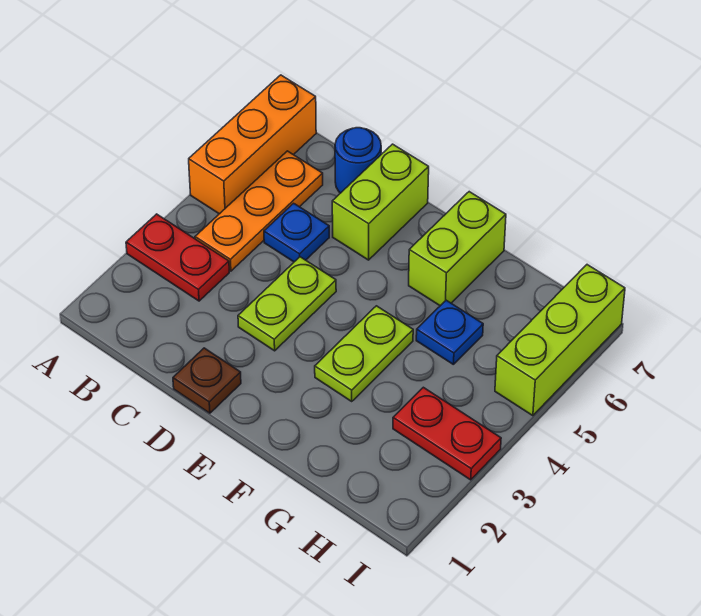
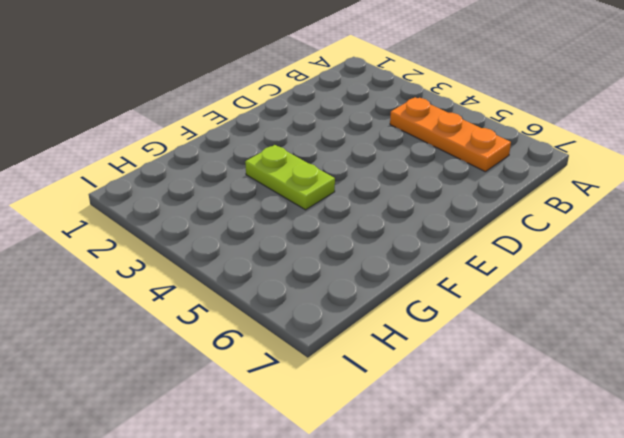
none -> red plate A3:B3 level 1
none -> orange brick A5:A7 level 1
none -> blue plate C5 level 1

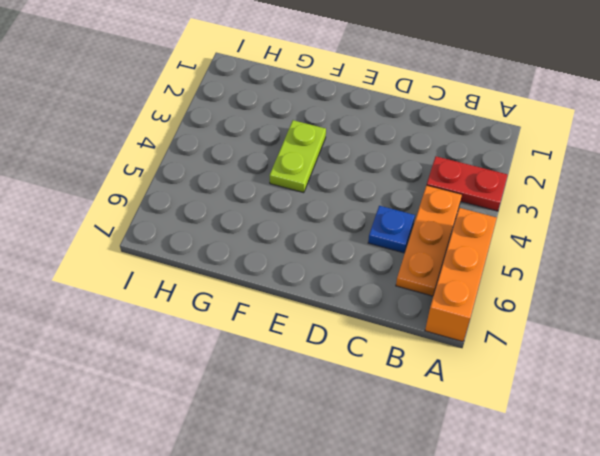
none -> blue round brick C7 level 1
none -> brown plate D1 level 1
none -> lime plate D3:D4 level 1

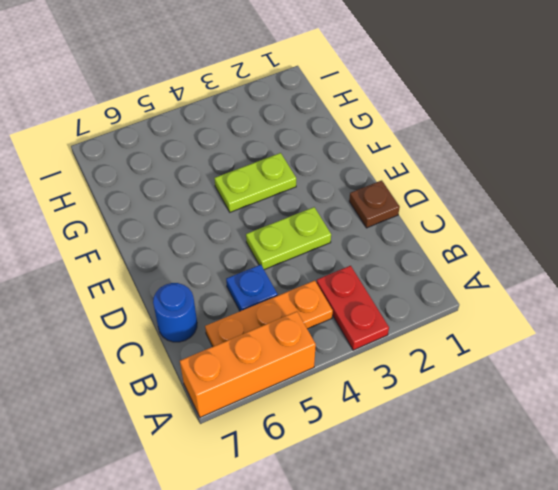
none -> lime brick D6:D7 level 1
none -> lime brick F6:F7 level 1
none -> blue plate G5 level 1

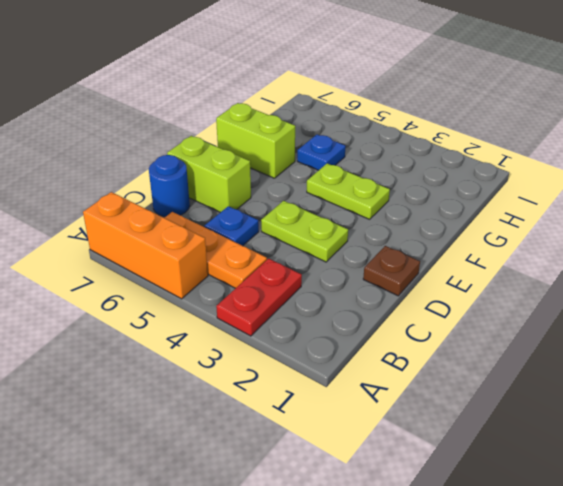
none -> red plate H3:I3 level 1
none -> lime brick I5:I7 level 1

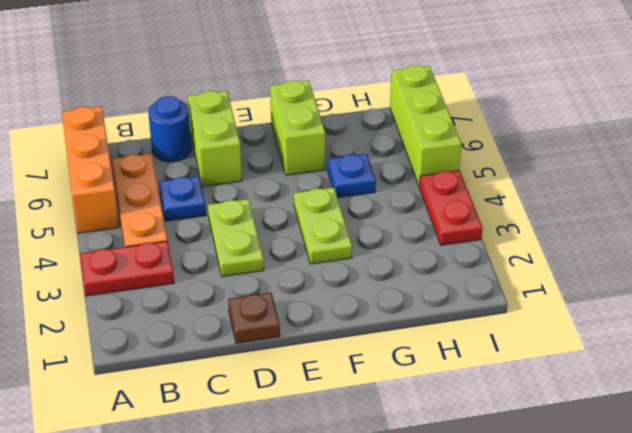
red plate I3:I4 level 1 -> red plate H3:I3 level 1

